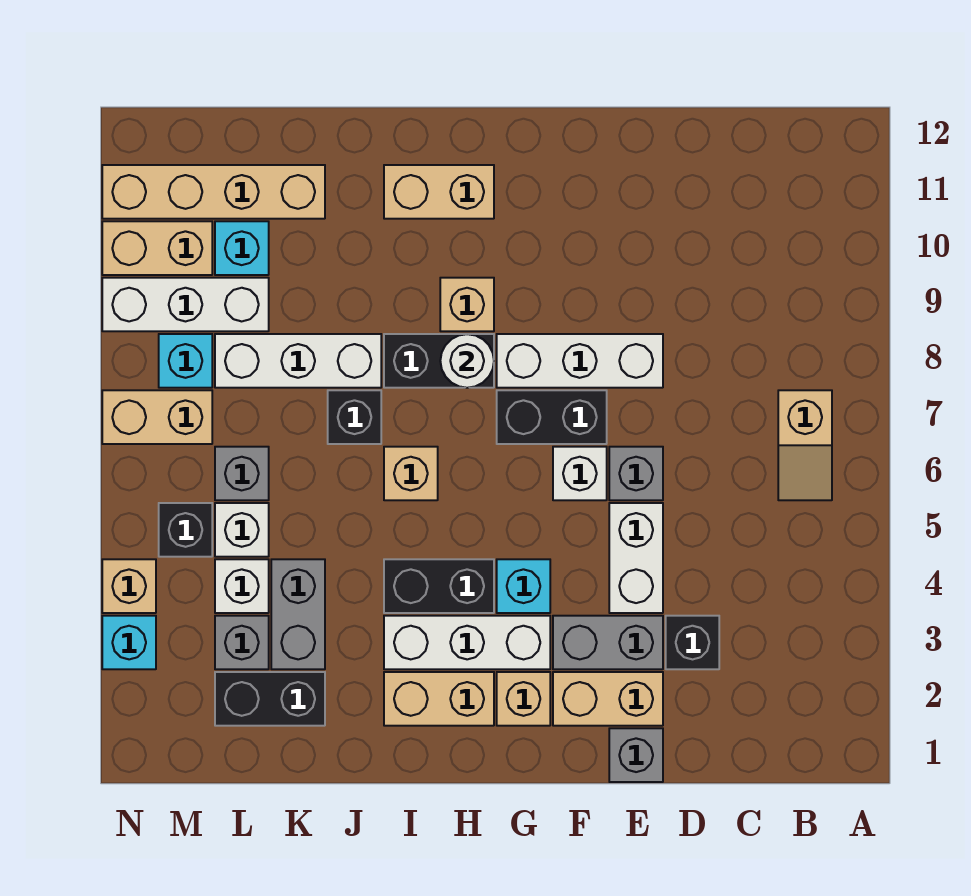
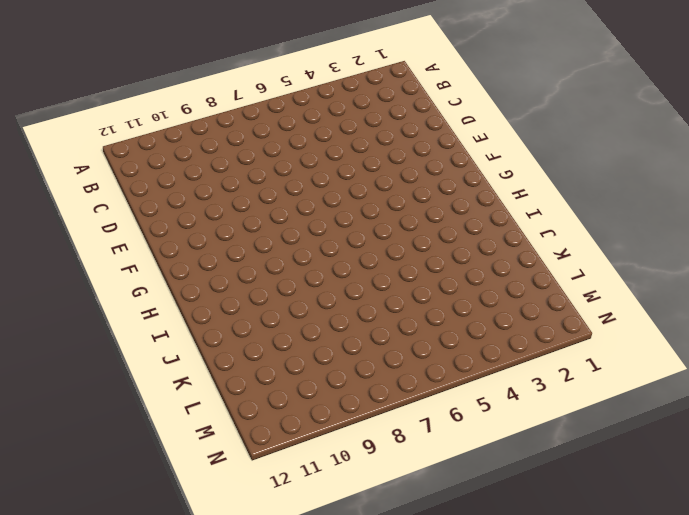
none -> tan slope B6:B7 level 1 top 7
none -> black brick D3 level 1
none -> grey brick E1 level 1
none -> tan brick E2:F2 level 1

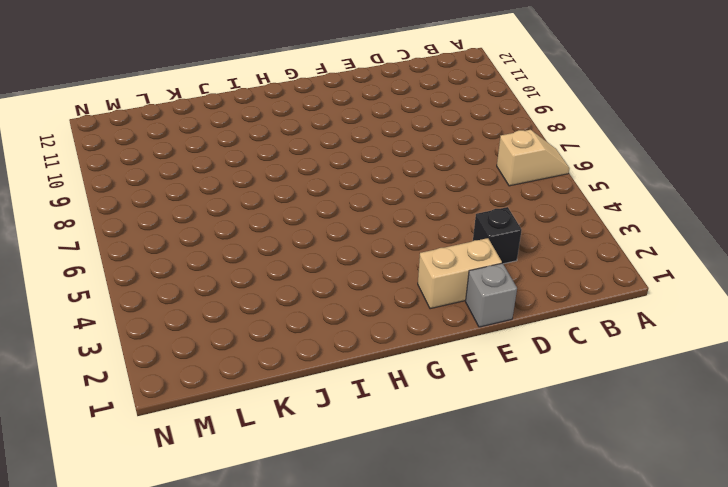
tan slope A6:B6 level 1 top B -> tan slope B6:B7 level 1 top 7
none -> grey brick E3:F3 level 1
none -> white brick E4:E5 level 1
none -> grey brick E6 level 1
none -> white brick E8:G8 level 1

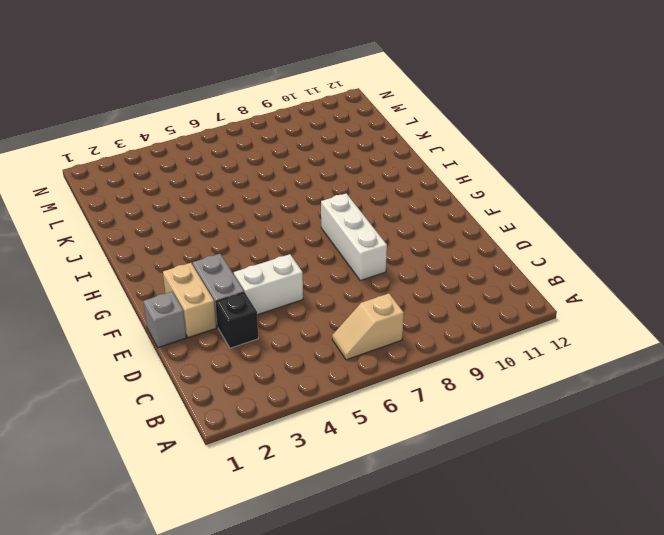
none -> grey brick E6 level 1
none -> white brick F6 level 1
none -> black brick F7:G7 level 1
none -> tan brick G2 level 1

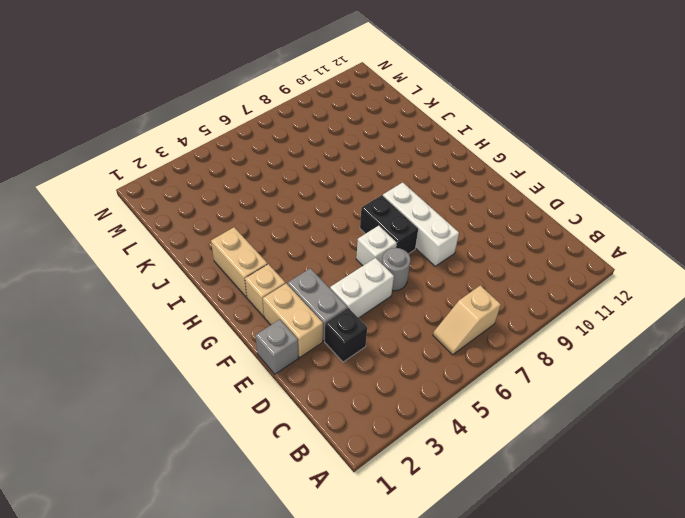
grey round brick E6 level 1 -> grey brick E6 level 1
none -> white brick G3:I3 level 1
none -> cyan brick G4 level 1
none -> black brick H4:I4 level 1
none -> black brick H8:I8 level 1

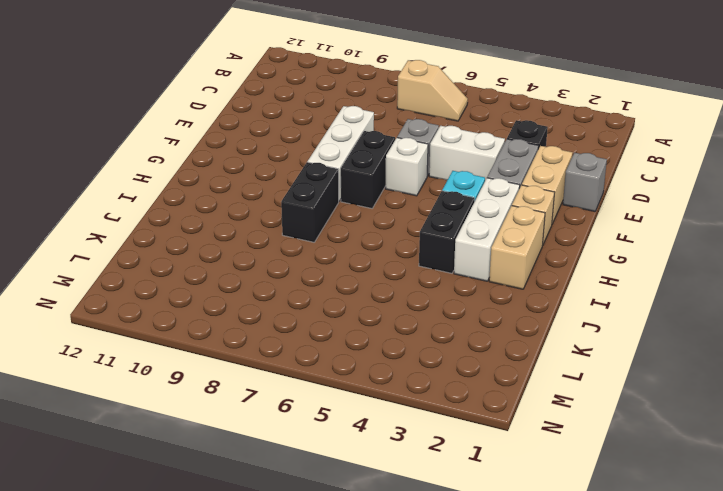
none -> tan brick H9 level 1
none -> tan brick H11:I11 level 1
none -> tan brick I6 level 1
none -> black brick J7 level 1

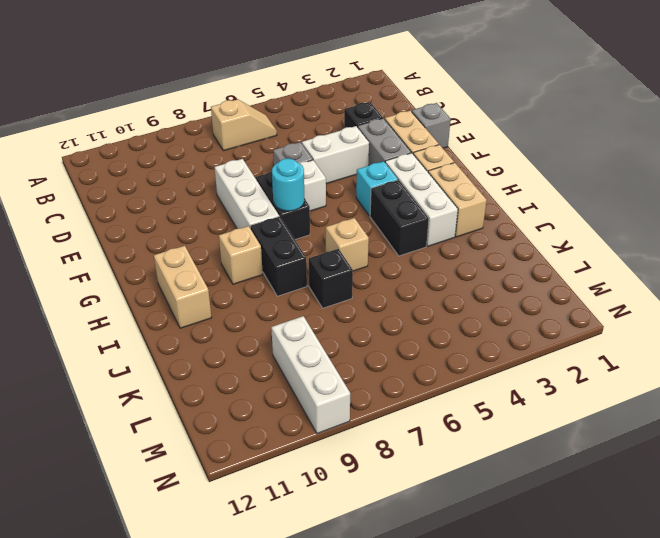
cyan round brick G7 level 2 -> none
none -> white brick J8:L8 level 1
none -> black brick K2:L2 level 1
none -> grey brick K3:K4 level 1
none -> tan brick K11:N11 level 1

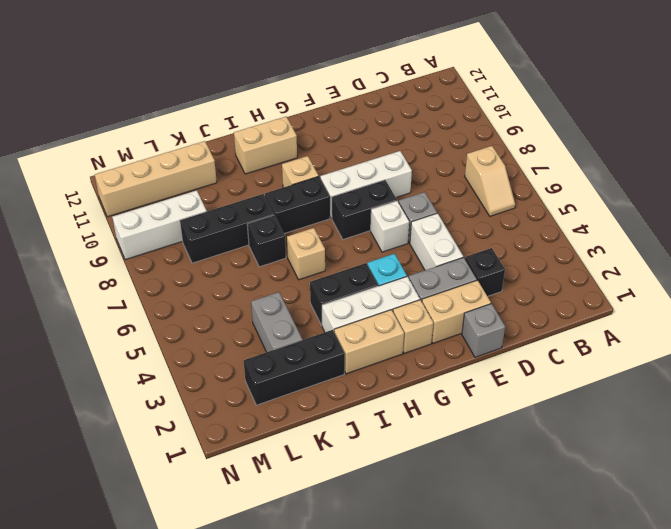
black brick J2:L2 level 1 -> black brick K2:L2 level 1
black brick J8:L8 level 1 -> white brick J8:L8 level 1
none -> grey brick L3 level 1
none -> white brick L4 level 1
none -> white brick L5 level 1
none -> grey brick L6 level 1

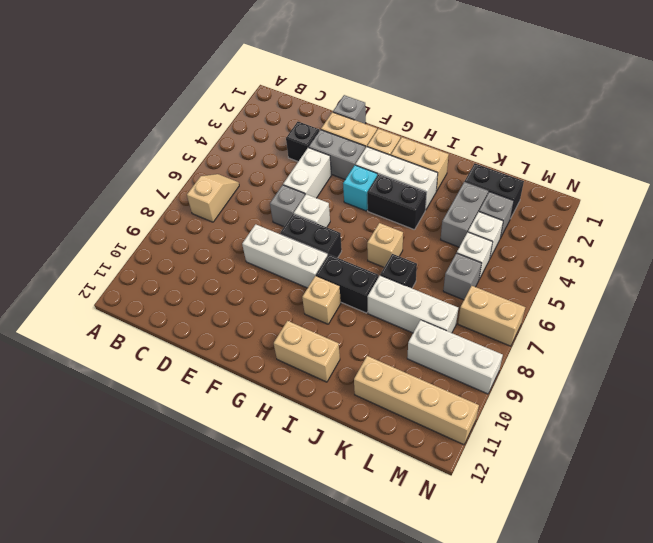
none -> cyan brick L10 level 1
none -> black brick M5 level 1
none -> cyan brick M8 level 1
none -> tan brick M10:N10 level 1

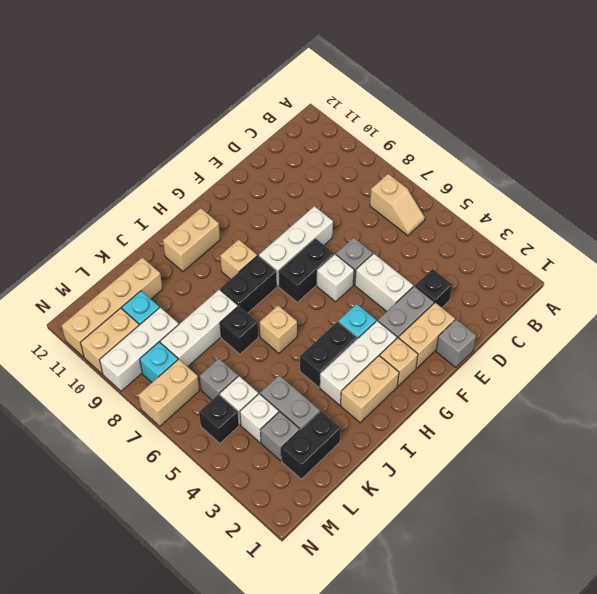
none -> cyan brick N3 level 1
none -> tan brick N4 level 1
none -> white round brick H8 level 2

